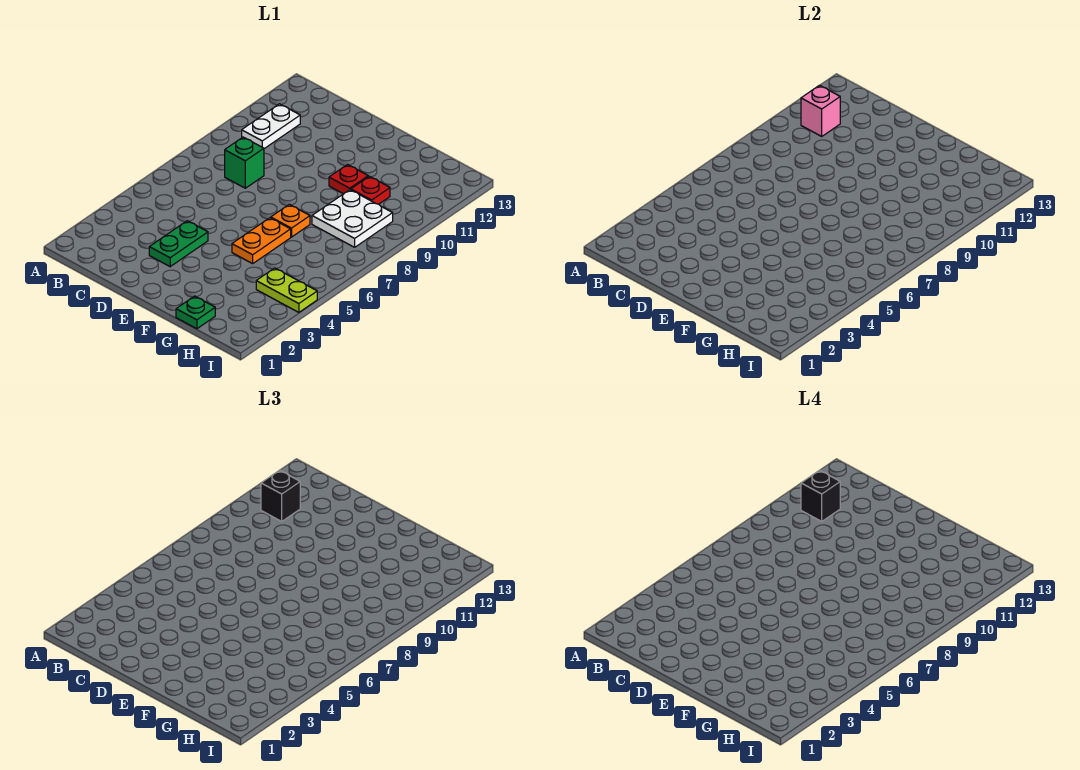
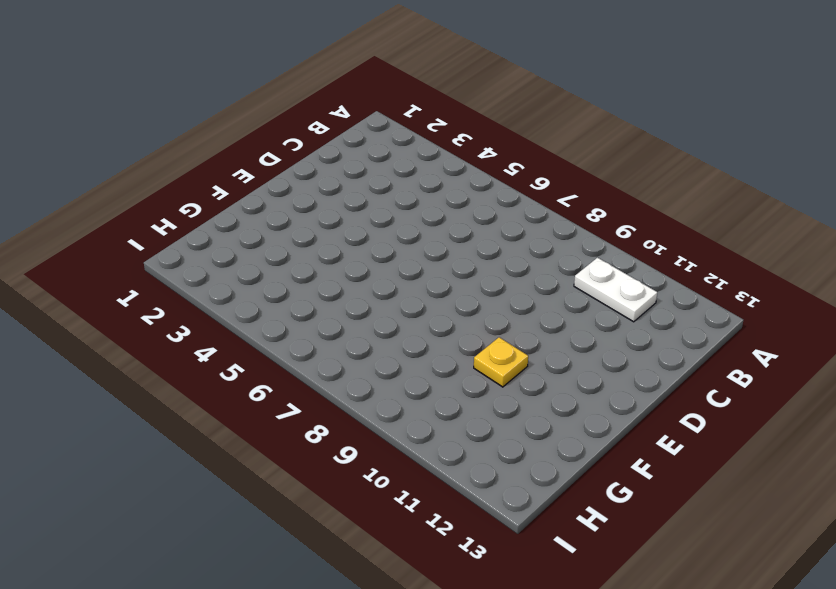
yellow plate F10 level 1 -> red plate F10 level 1
none -> green brick C8 level 1
none -> green plate D3:D4 level 1
none -> orange plate F5:F6 level 1

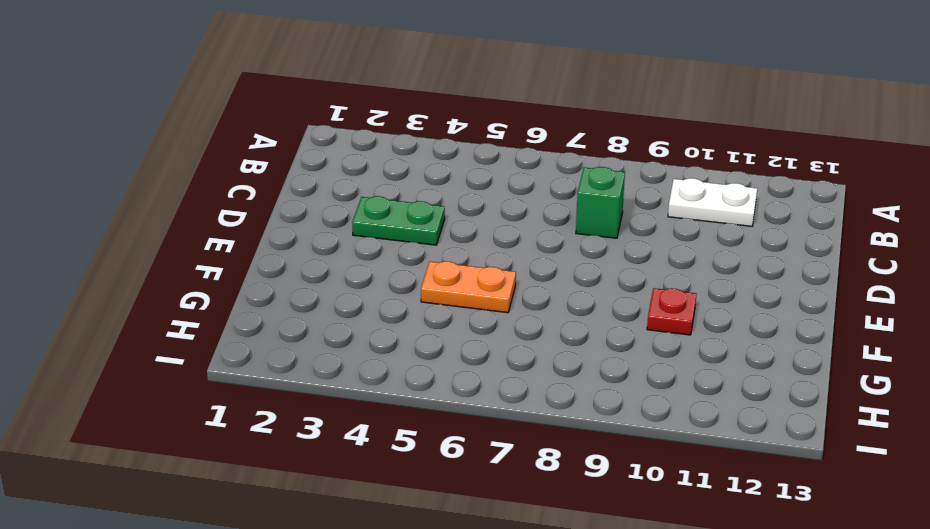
none -> orange plate F7 level 1
none -> green plate G1 level 1
none -> white plate G8:H9 level 1

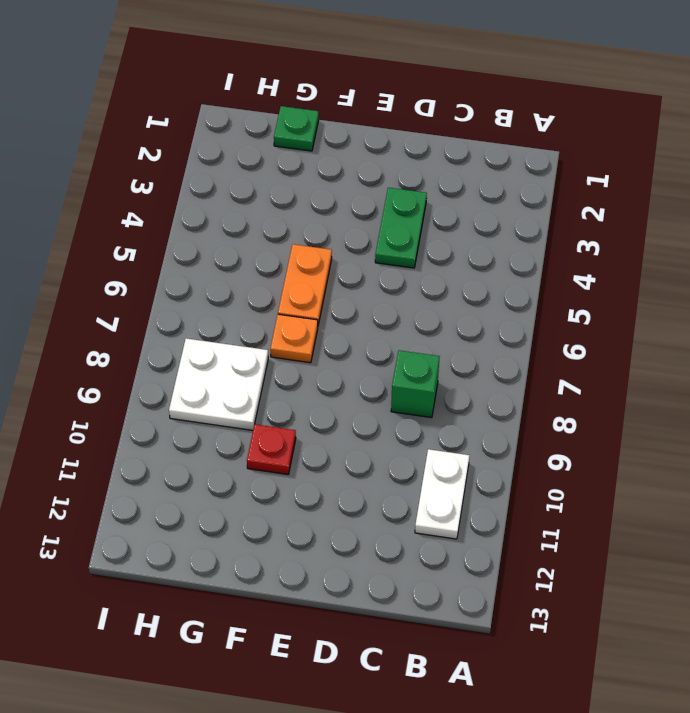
none -> red plate G10 level 1
none -> lime plate H4:I4 level 1
none -> pink brick B11 level 2

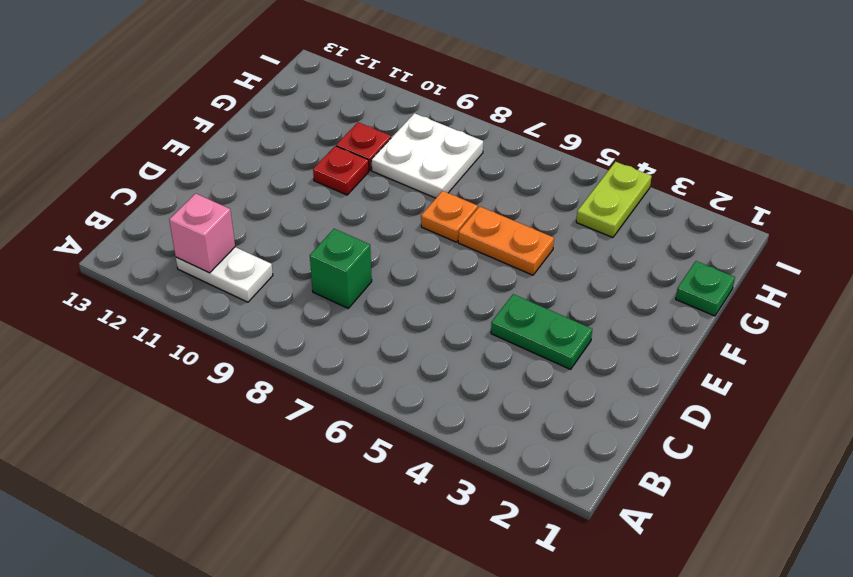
none -> black brick B11 level 3
none -> black brick B11 level 4

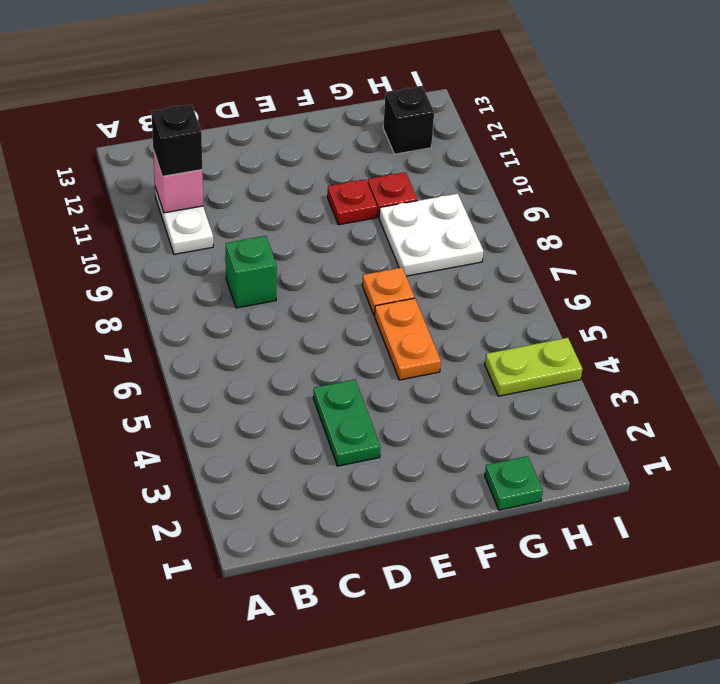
black brick H12 level 1 -> black brick B11 level 4

